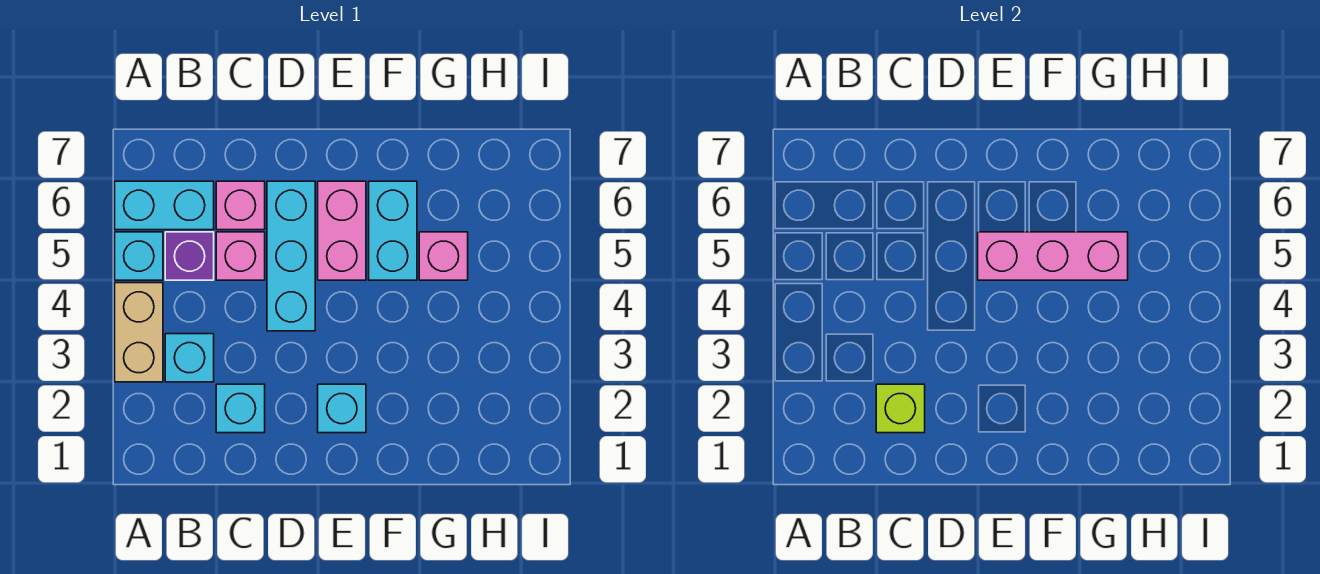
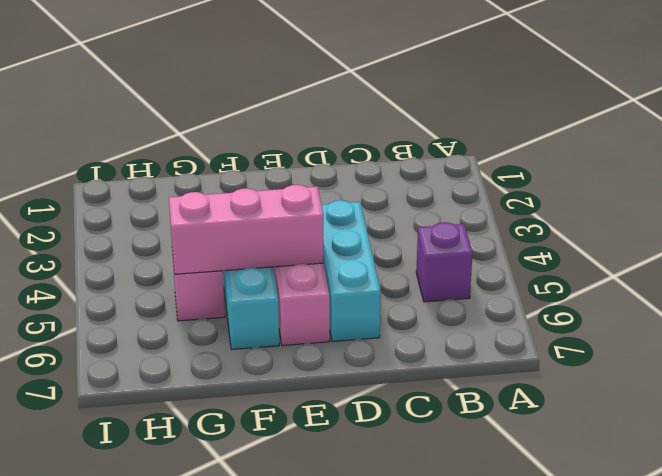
none -> tan brick A3:A4 level 1
none -> cyan brick A5 level 1
none -> cyan brick A6:B6 level 1

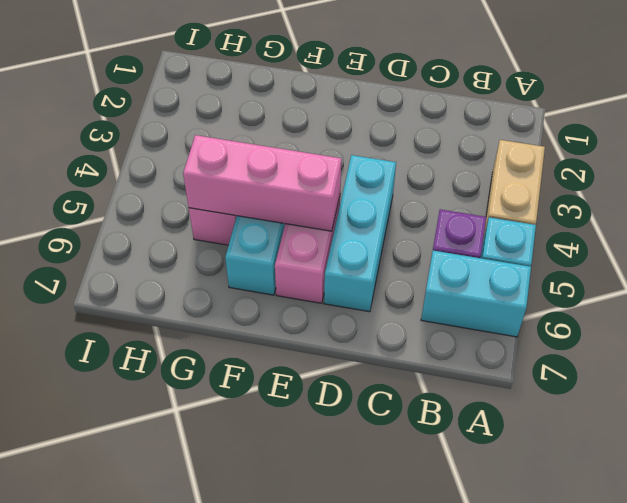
none -> cyan brick B3 level 1
none -> cyan brick C2 level 1
none -> pink brick C5 level 1

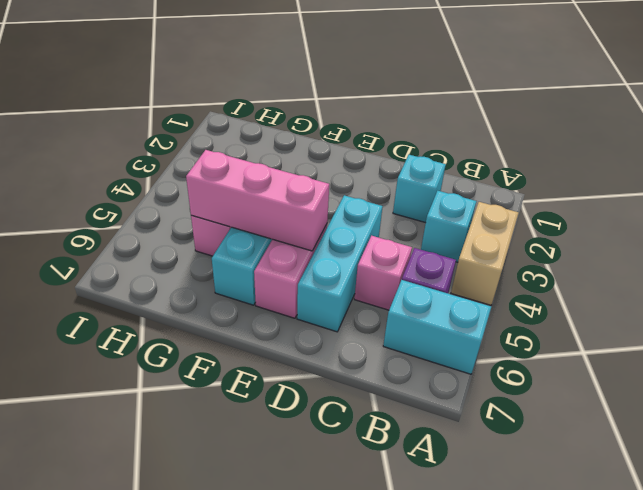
none -> cyan brick A5 level 1
none -> pink brick C6 level 1
none -> cyan brick E2 level 1

